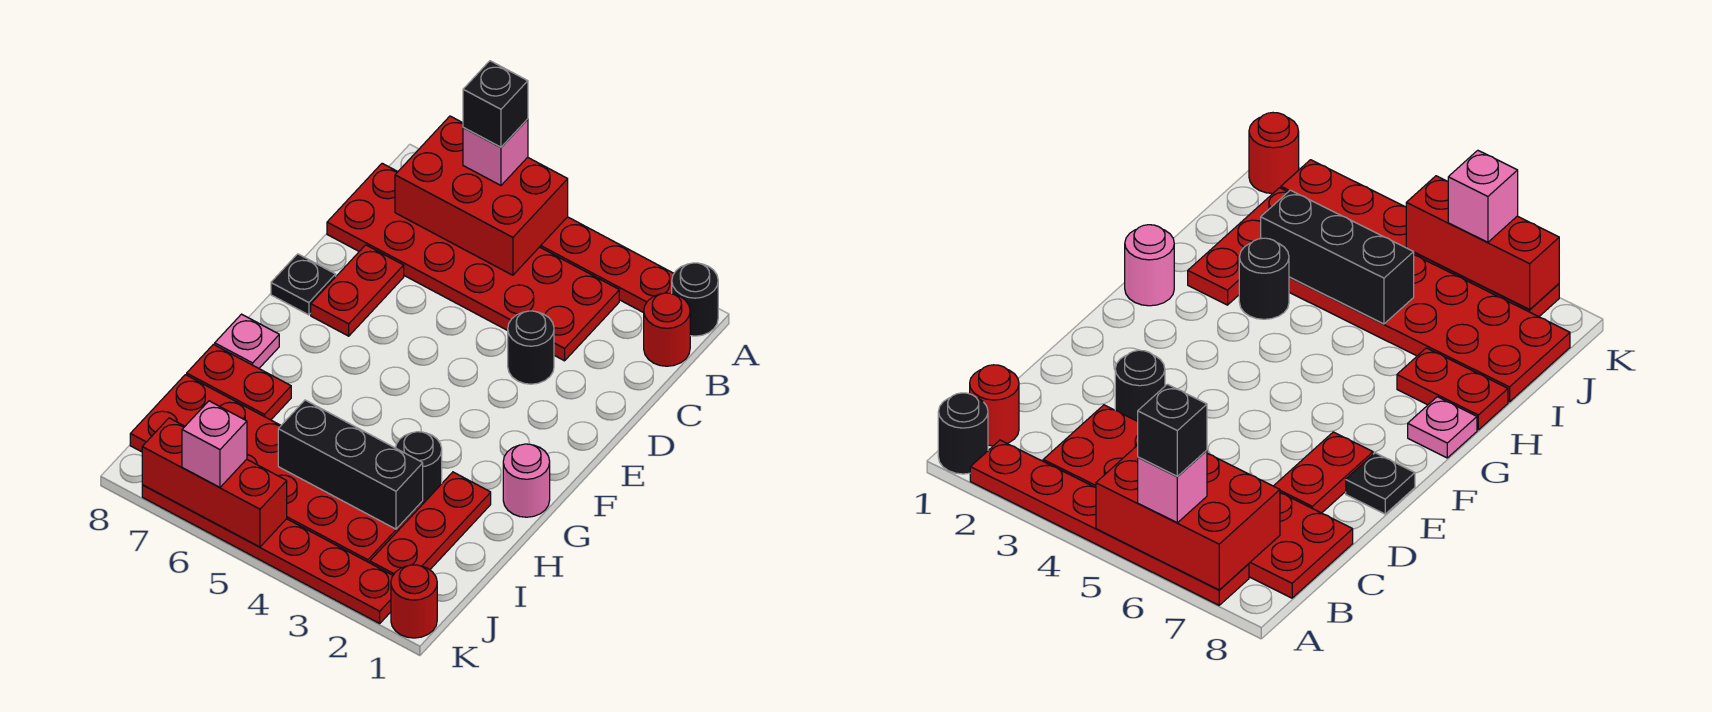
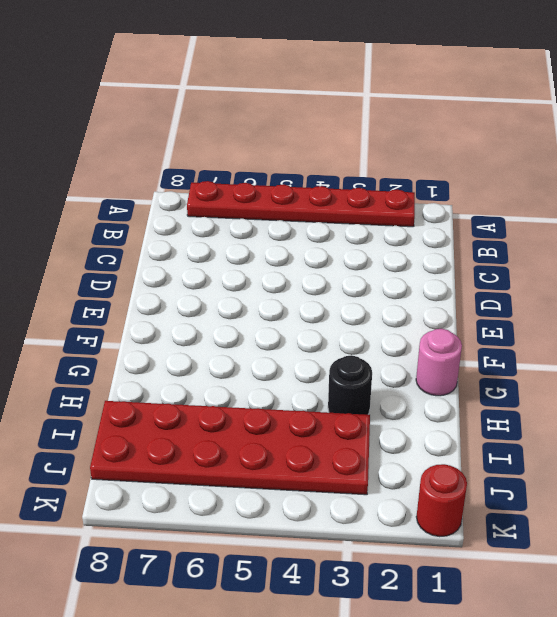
none -> black round brick A1 level 1
none -> red round brick B1 level 1
none -> red plate B3:C8 level 1

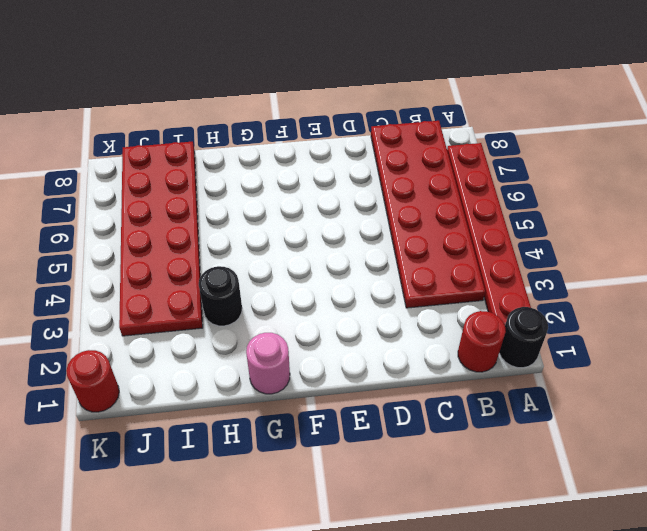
none -> black round brick D3 level 1
none -> red plate D7:E7 level 1
none -> black plate E8 level 1

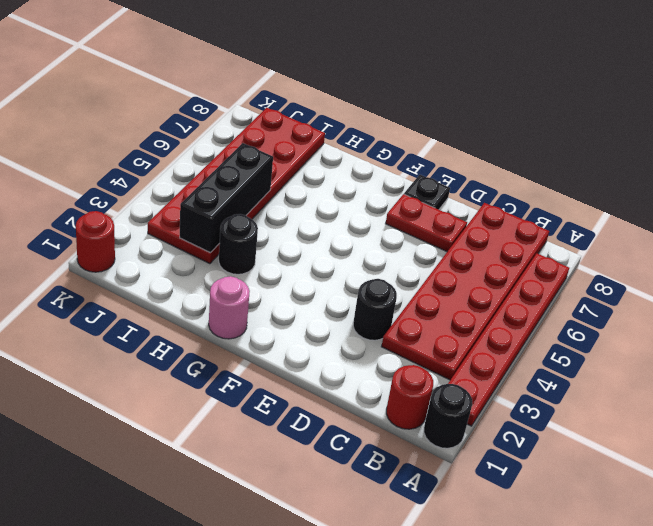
none -> pink plate G8 level 1
none -> red plate H2:J2 level 1
none -> red plate H7:H8 level 1

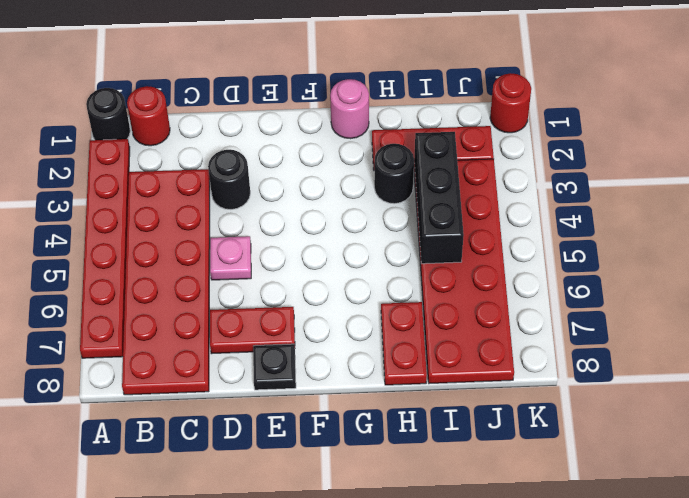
pink plate D5 level 1 -> pink plate G8 level 1
none -> red plate K2:K7 level 1
none -> red brick A5:B7 level 2
none -> red brick K5:K7 level 2

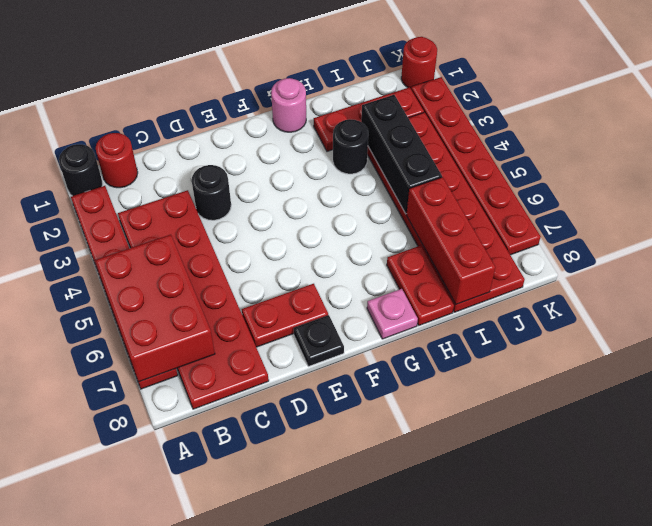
red brick I6:I8 level 2 -> red brick K5:K7 level 2
none -> pink brick A6 level 3
none -> pink brick K6 level 3
none -> black brick A6 level 4

